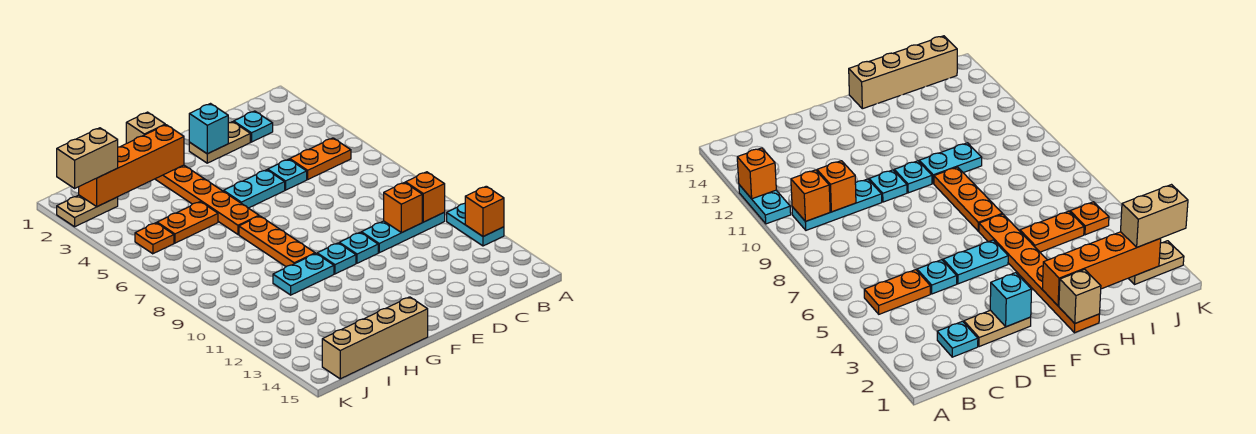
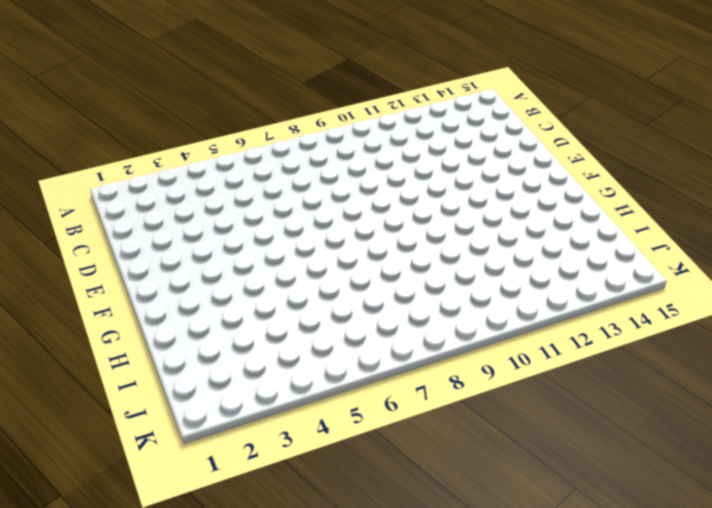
none -> cyan plate A11:A12 level 1
none -> orange plate B5:C5 level 1
none -> cyan plate B10:D10 level 1

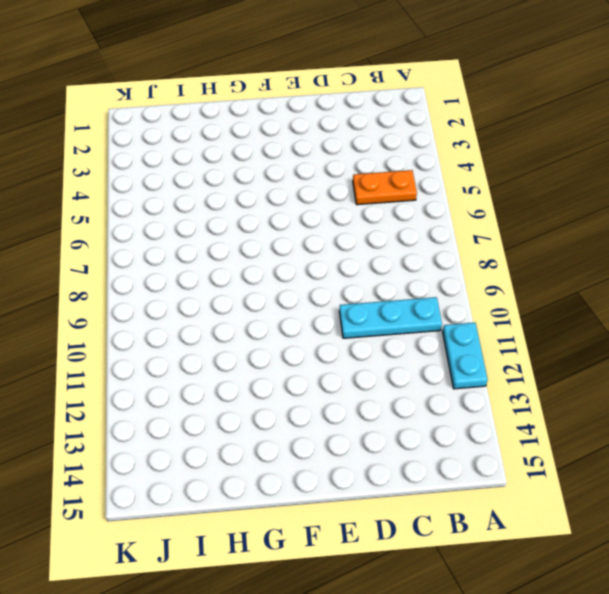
none -> cyan plate C2 level 1
none -> tan plate D2:E2 level 1
none -> cyan plate D5 level 1

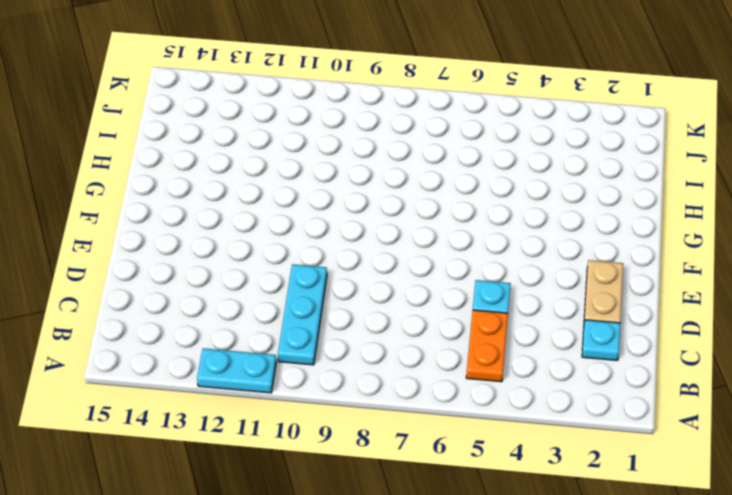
none -> cyan plate E5:F5 level 1
none -> cyan plate E10 level 1
none -> cyan plate F10 level 1

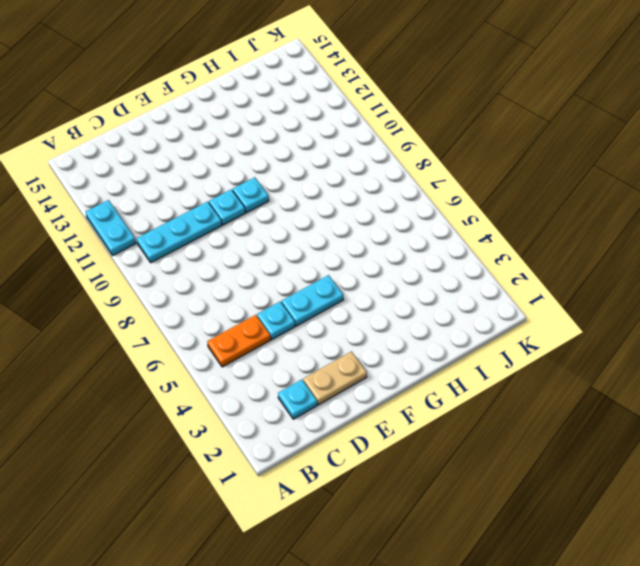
none -> orange plate G1:G6 level 1
none -> orange plate G7:G9 level 1
none -> cyan plate G10:H10 level 1

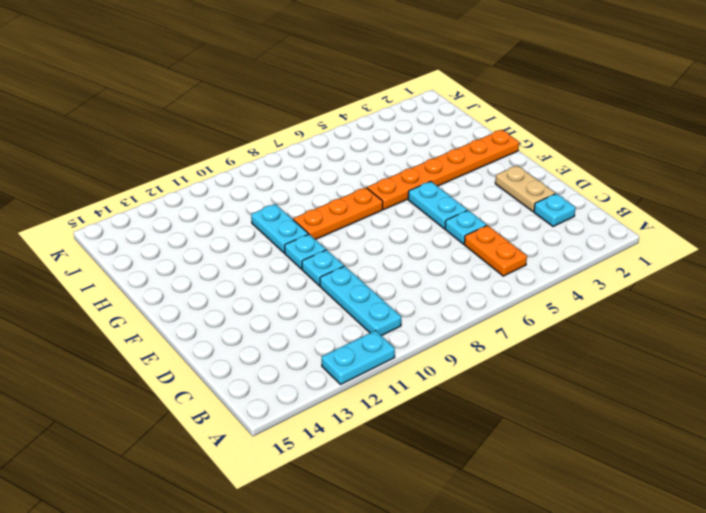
none -> tan brick G15:J15 level 1
none -> orange plate H5:I5 level 1
none -> tan plate J2:K2 level 1

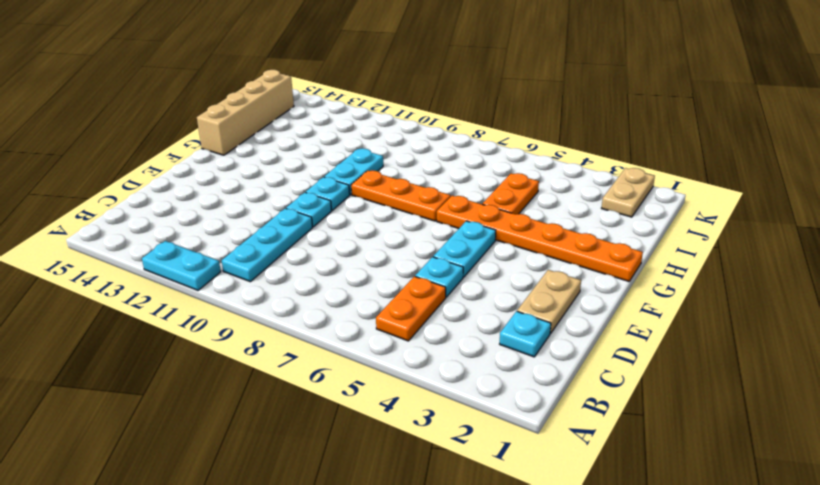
none -> orange plate J5 level 1
none -> orange brick A12 level 2
none -> orange brick B10 level 2

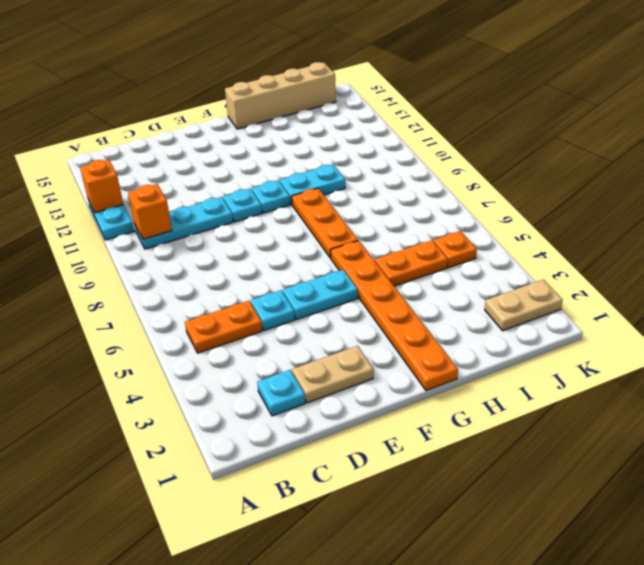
none -> orange brick C10 level 2
none -> cyan brick E2 level 2
none -> tan brick G1 level 2

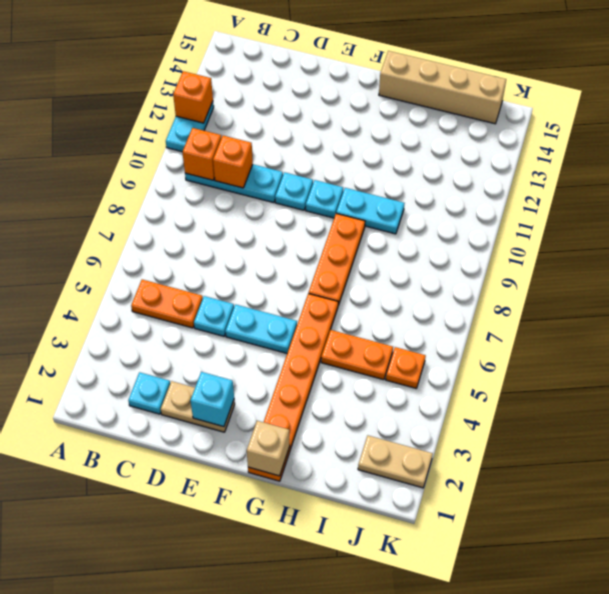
none -> orange brick G2:J2 level 2
none -> tan brick J2:K2 level 3

